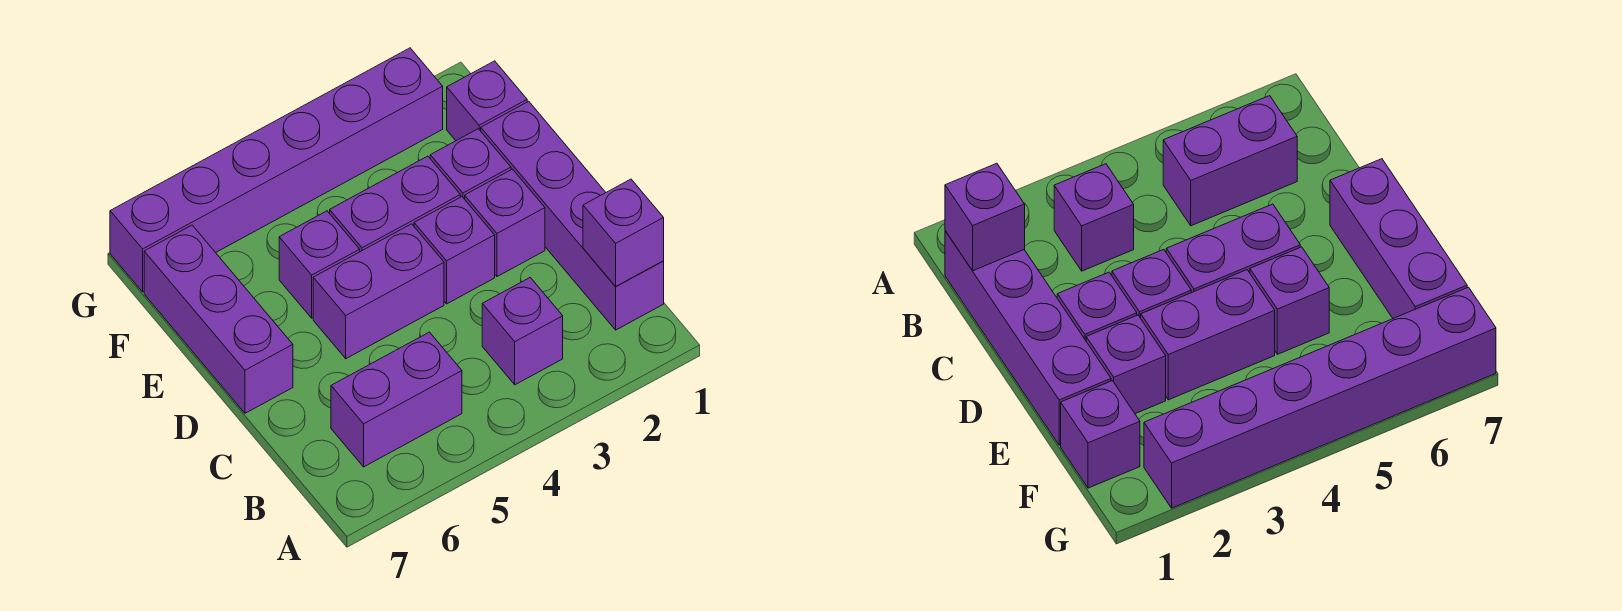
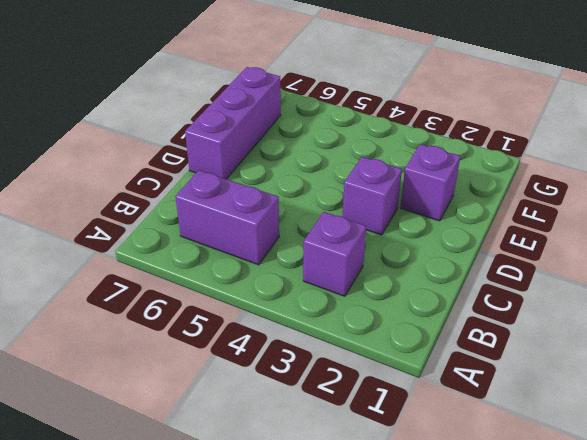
none -> purple brick B1:E1 level 1
none -> purple brick D2 level 1
none -> purple brick D4:D5 level 1

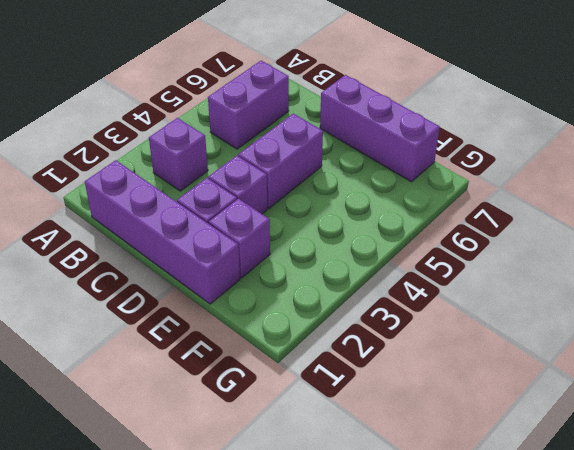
none -> purple brick E3:E4 level 1
none -> purple brick E5 level 1
none -> purple brick F1 level 1

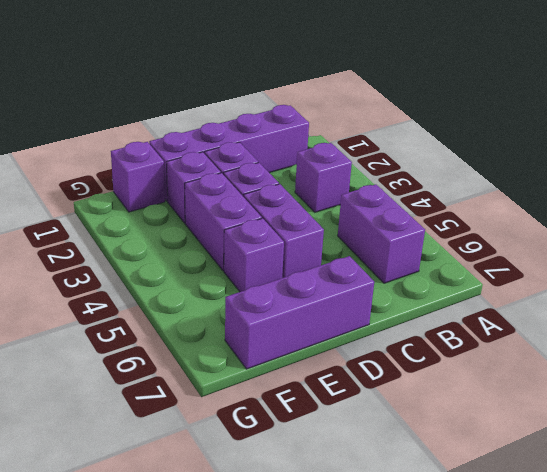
none -> purple brick G2:G7 level 1
none -> purple brick B1 level 2

